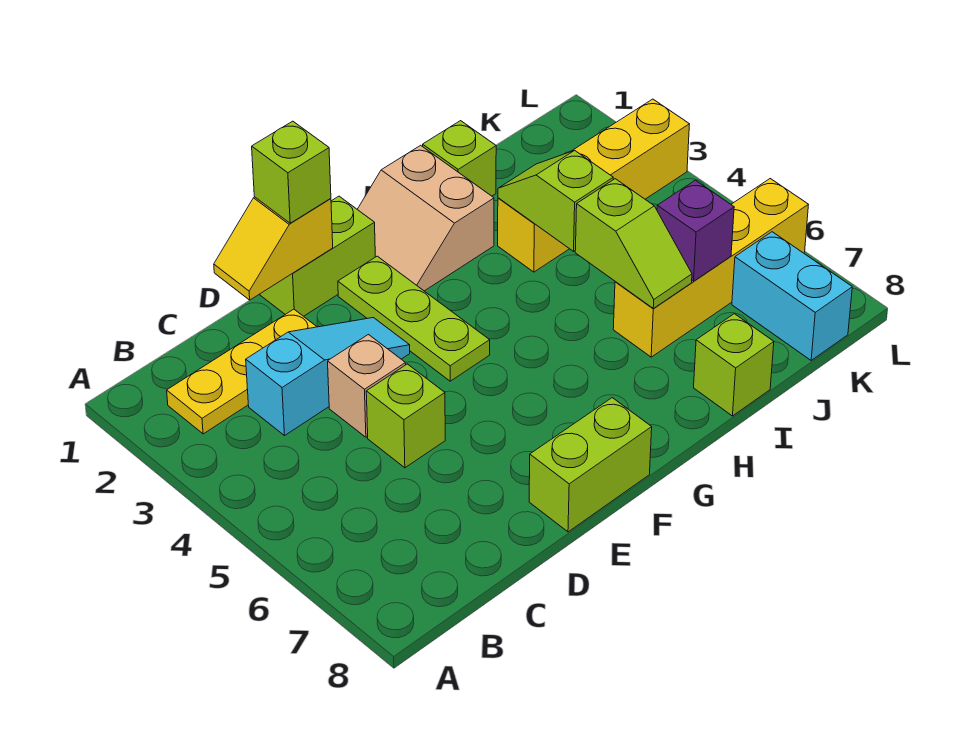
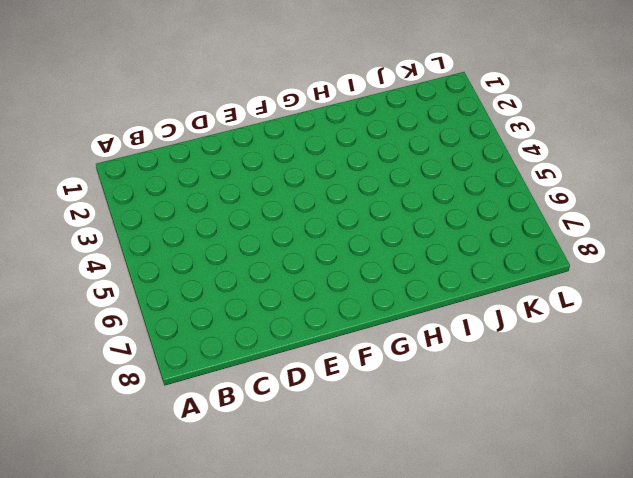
none -> yellow plate B2:D2 level 1
none -> cyan slope C3:E3 level 1 top C
none -> tan brick D4 level 1

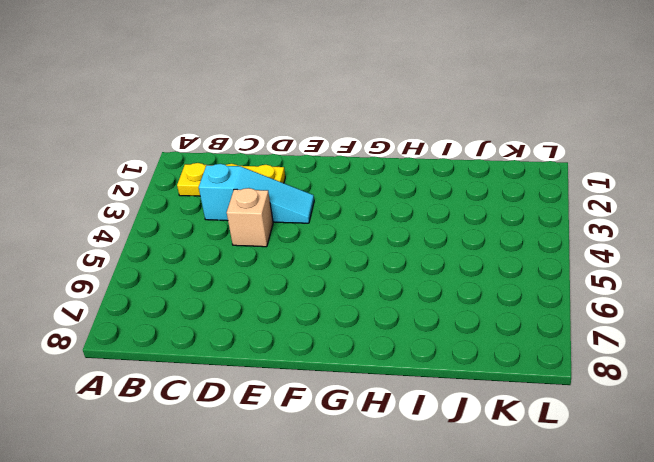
none -> lime brick D5 level 1
none -> lime brick E1:F1 level 1
none -> lime brick E8:F8 level 1

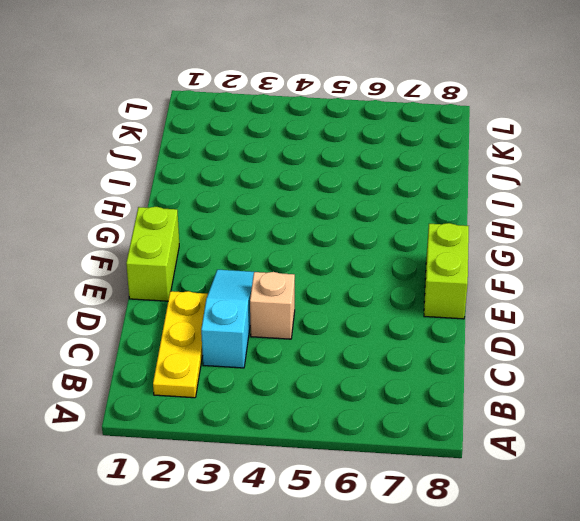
none -> lime brick D5 level 1
none -> lime plate F2:F4 level 1
none -> tan slope G1:H2 level 1 top H

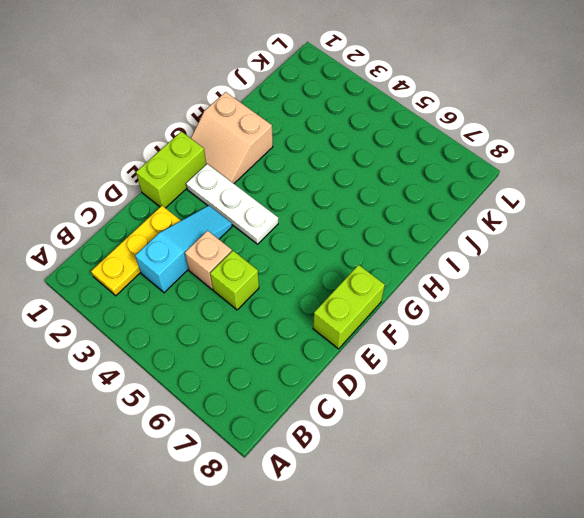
white plate F2:F4 level 1 -> lime plate F2:F4 level 1
none -> lime brick I1 level 1
none -> yellow brick I3:L3 level 1
none -> yellow brick I6:L6 level 1

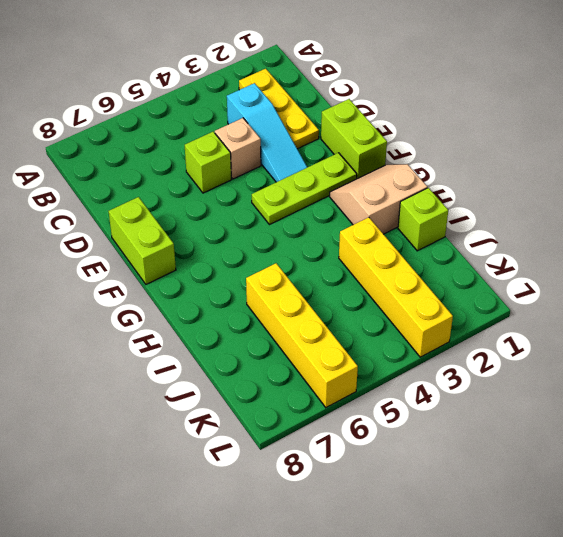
none -> lime brick I8 level 1
none -> cyan brick K7:K8 level 1
none -> yellow slope D1:E1 level 2 top E

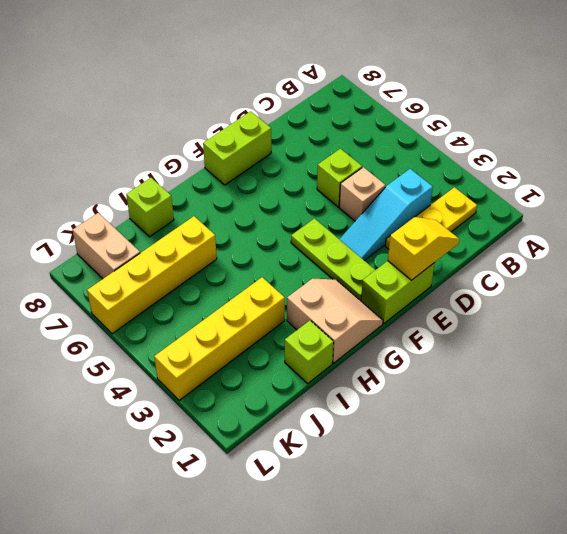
tan brick K7:K8 level 1 -> cyan brick K7:K8 level 1
none -> lime slope I3:I4 level 2 top 4
none -> lime slope I5:I6 level 2 top 5
none -> purple brick J6 level 2

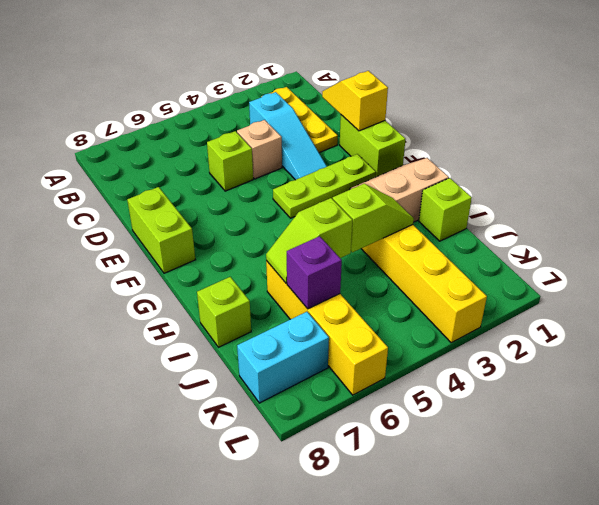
none -> lime brick E1 level 3

